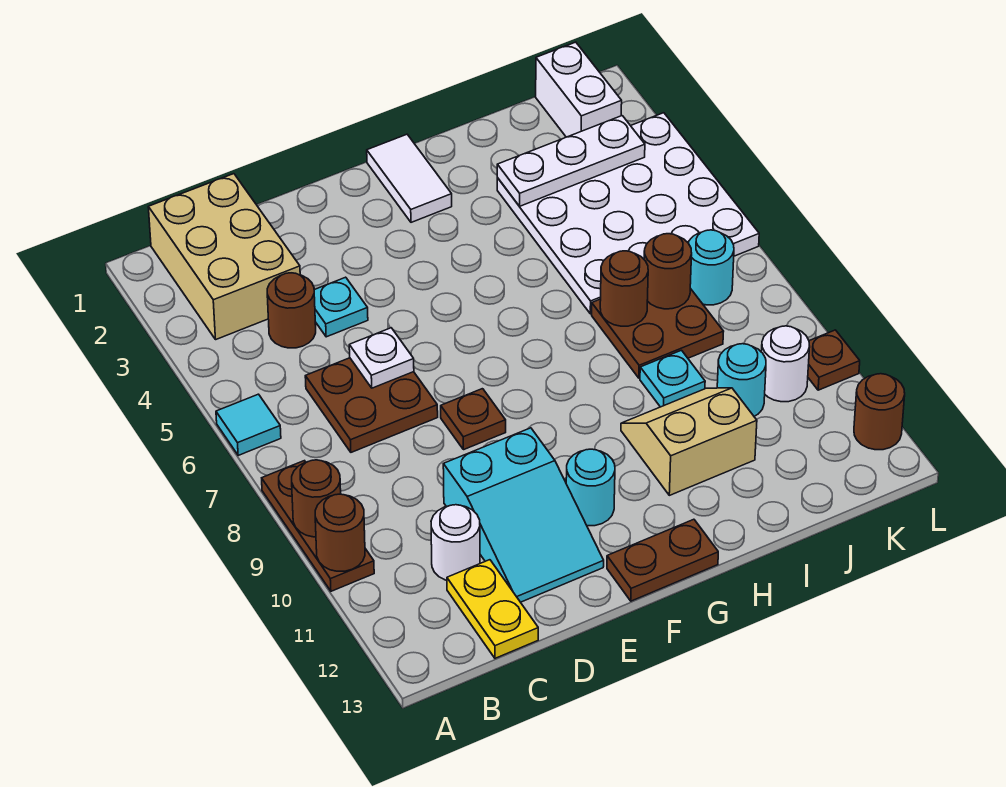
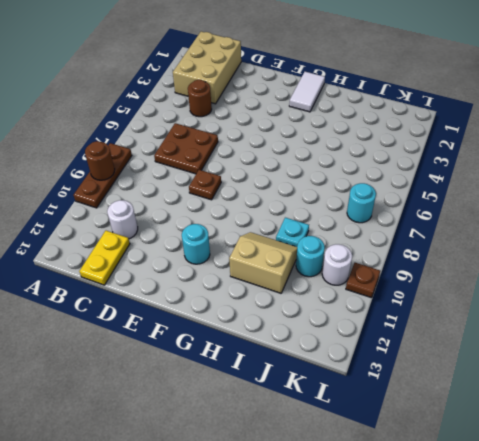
none -> cyan tile A6 level 1
none -> cyan plate D4 level 1
none -> cyan slope D10:E12 level 1 top 10

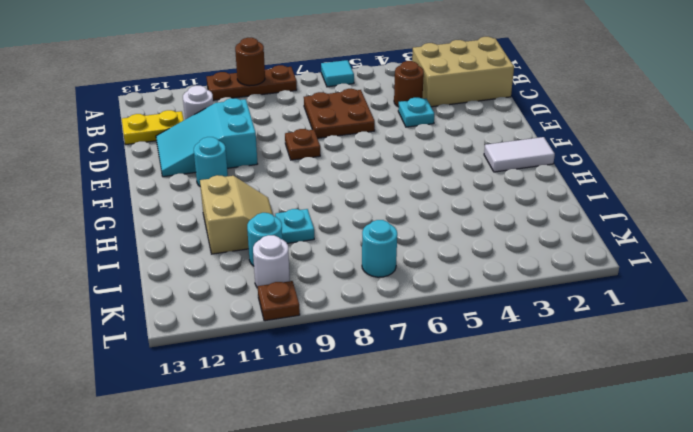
none -> brown plate F13:G13 level 1
none -> white plate I3:L6 level 1
none -> brown plate I7:J8 level 1

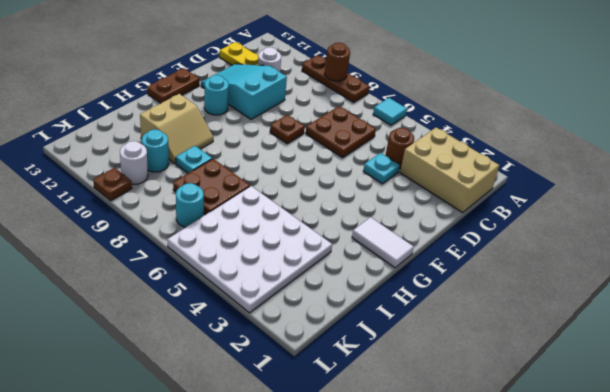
none -> white brick K1:K2 level 1
none -> brown round brick L12 level 1
none -> brown round brick A10 level 2

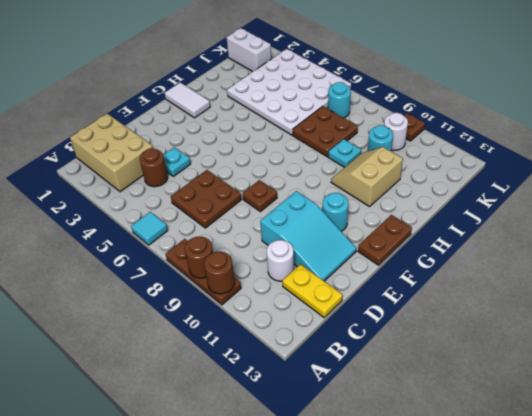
none -> brown round brick L12 level 1
none -> white plate D6 level 2
none -> white plate I3:K3 level 2

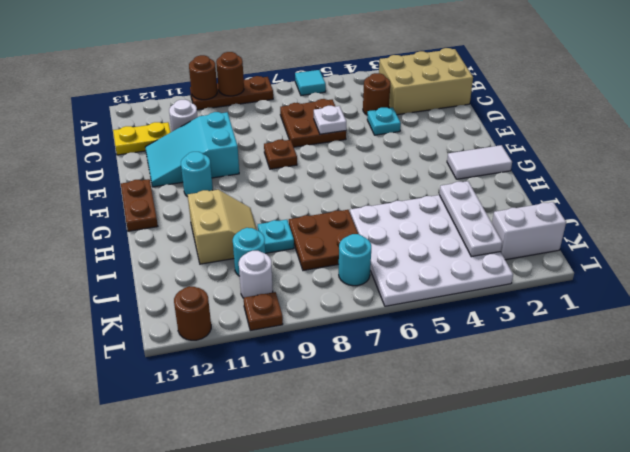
none -> brown round brick I7 level 2
none -> brown round brick J7 level 2

